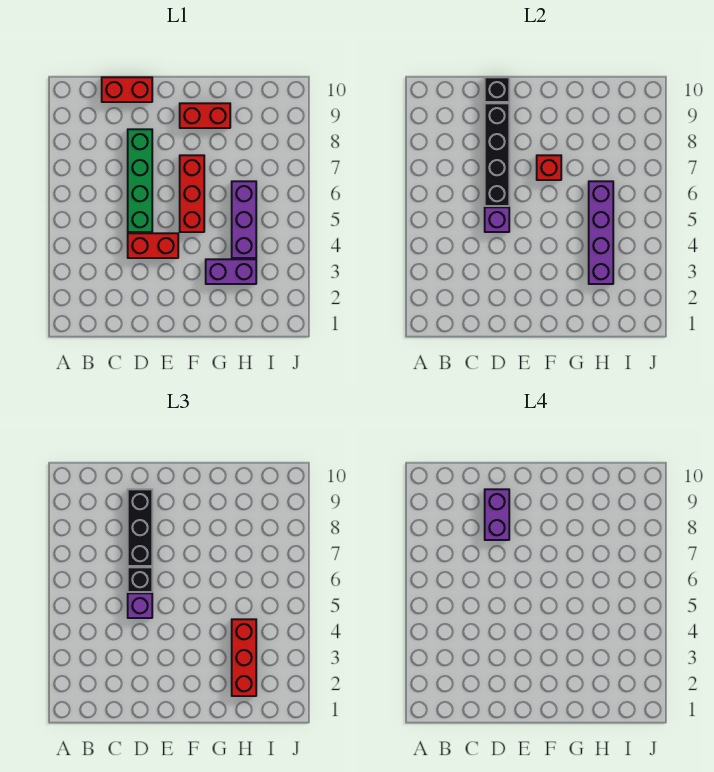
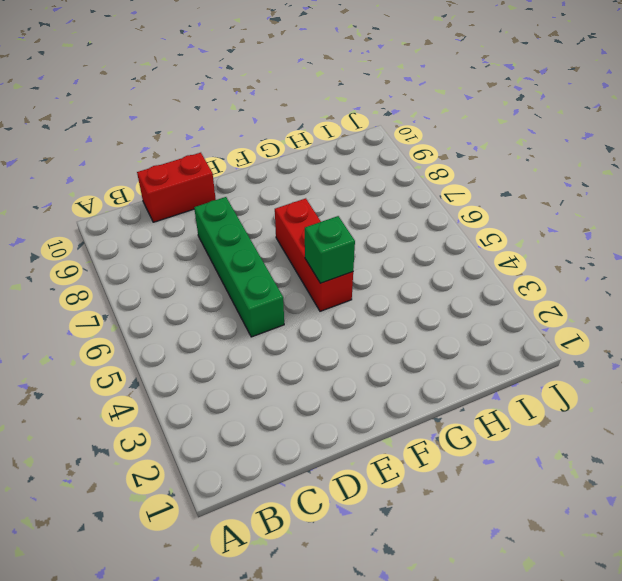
green brick F5 level 2 -> none
none -> red brick D4:E4 level 1
none -> red brick F9:G9 level 1
none -> purple brick G3:H3 level 1

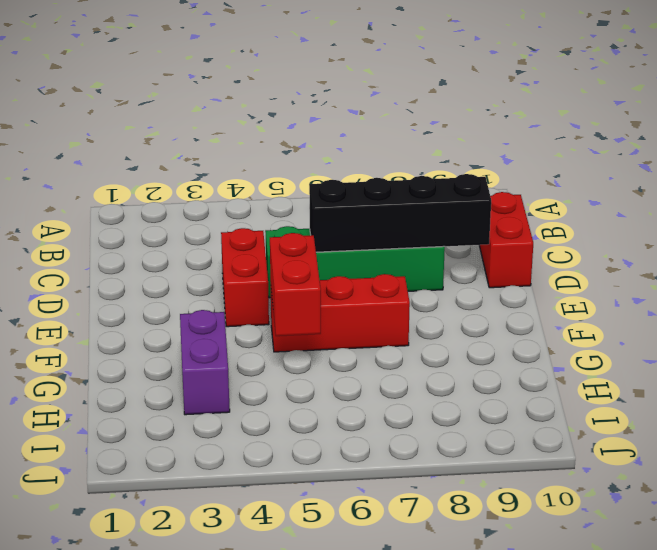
red brick F5:G5 level 2 -> red brick F9:G9 level 1
none -> purple brick H4:H6 level 1
none -> purple brick D5 level 2
none -> black brick D10 level 2

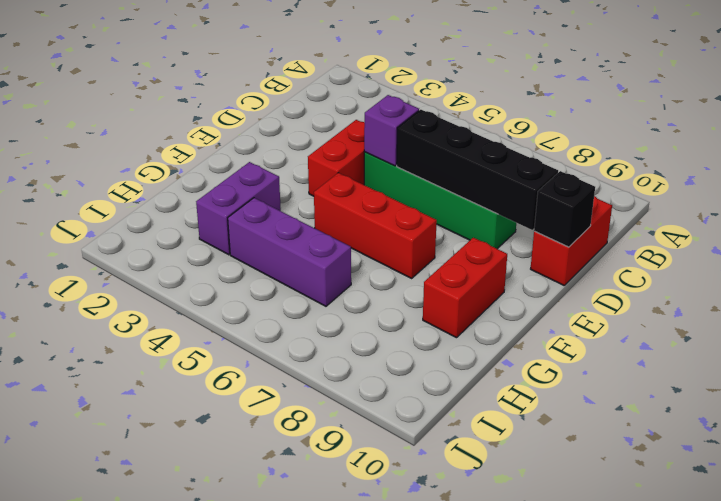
none -> red brick F7 level 2
none -> purple brick H3:H6 level 2
none -> purple brick D5 level 3

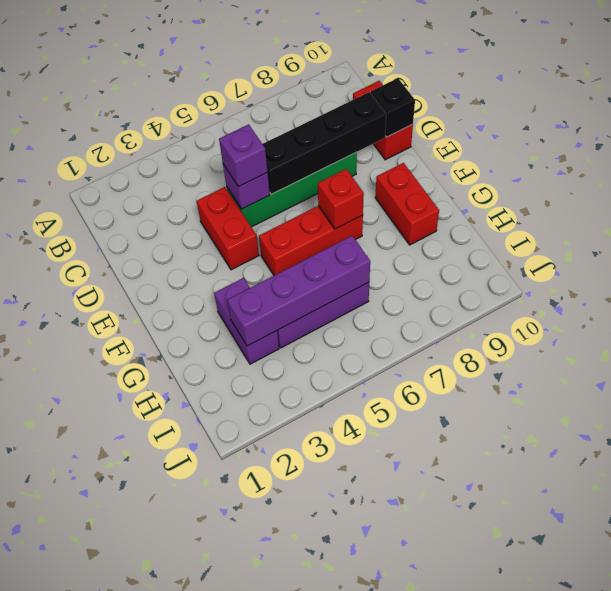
none -> black brick D6 level 3
none -> black brick D7:D9 level 3
none -> red brick H2:H4 level 3

